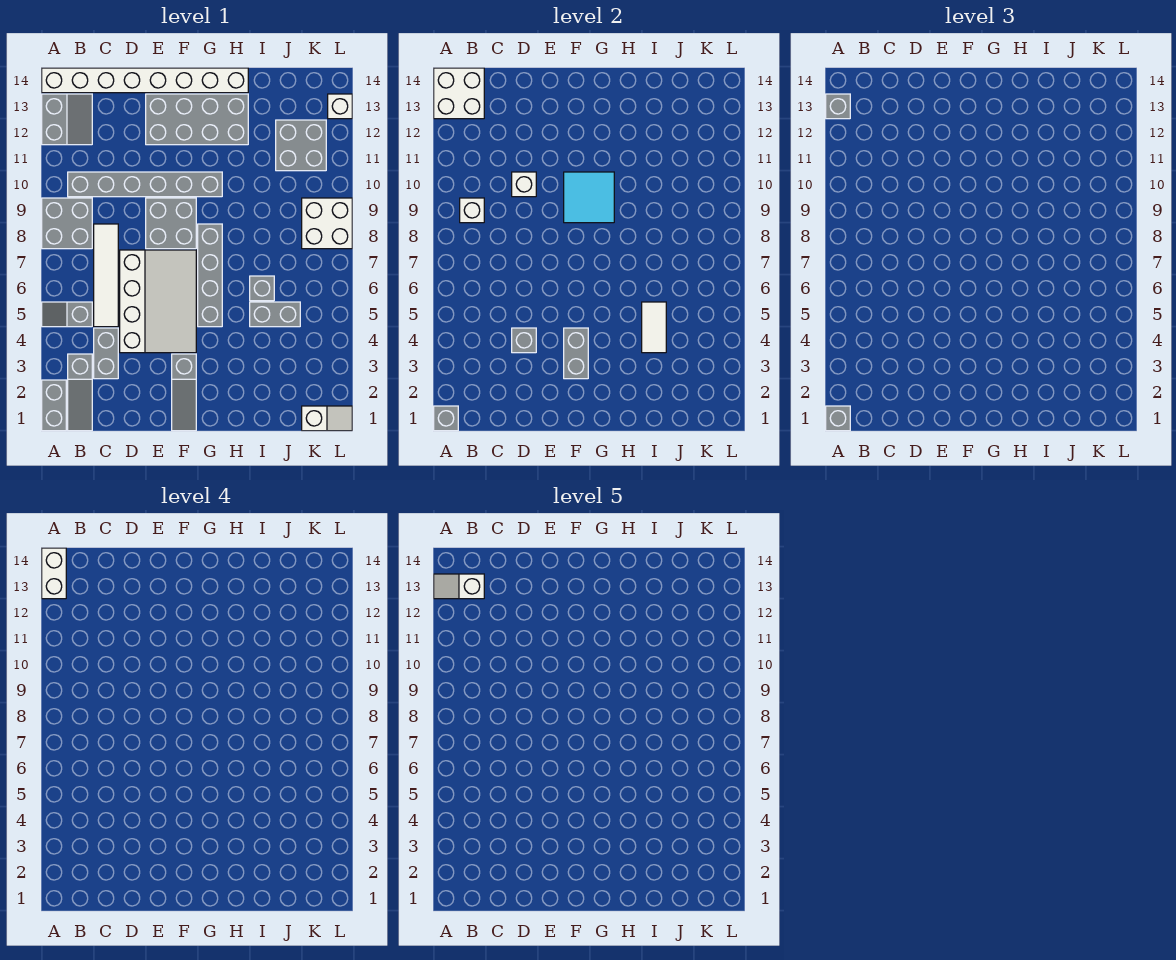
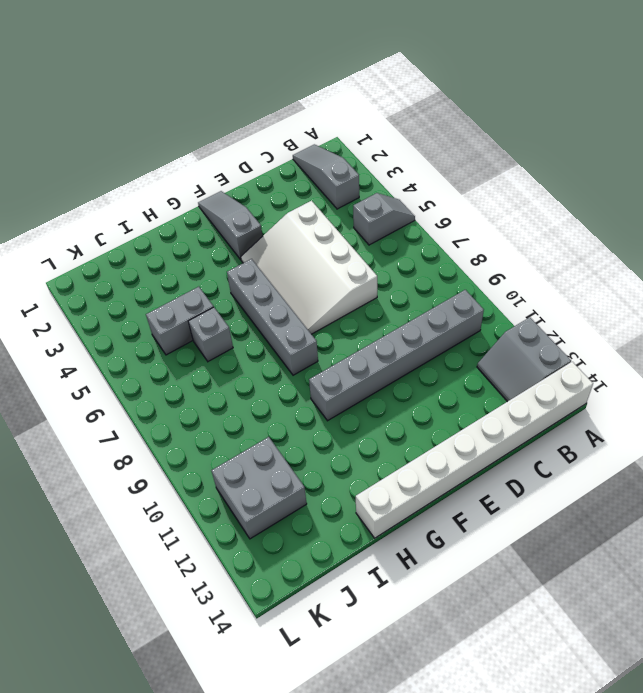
none -> grey brick A1:A2 level 1
none -> grey brick A8:B9 level 1
none -> grey brick C3:C4 level 1
none -> white tile C5:C8 level 1

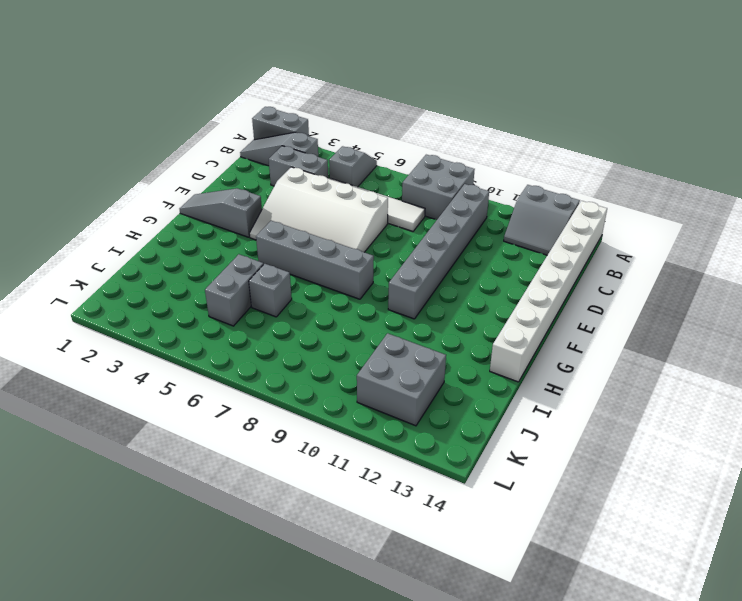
none -> grey brick E8:F9 level 1
none -> grey brick E12:H13 level 1
none -> white slope K1:L1 level 1 top K
none -> white brick K8:L9 level 1

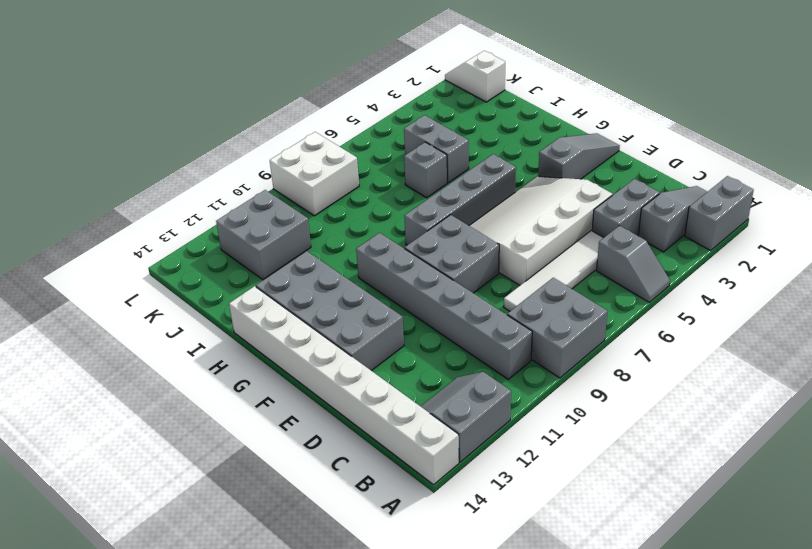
none -> white brick L13 level 1
none -> grey brick A1 level 2
none -> white brick A13:B14 level 2
none -> white brick B9 level 2

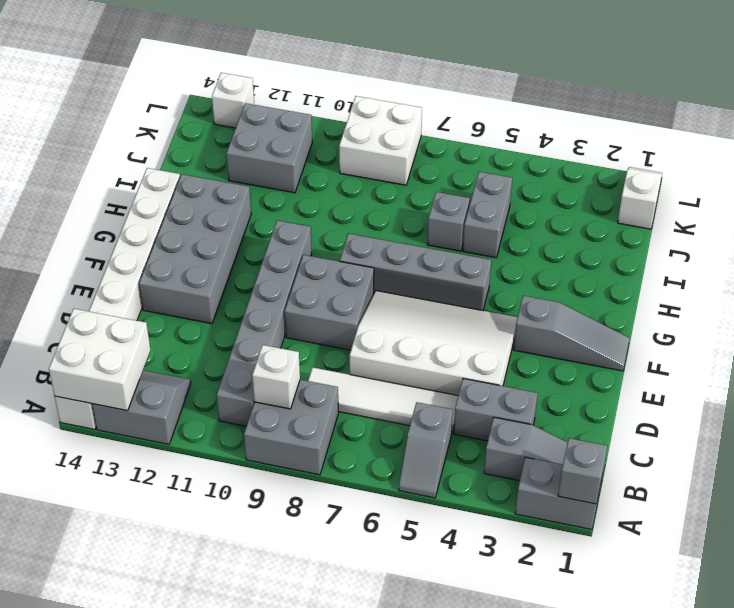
none -> grey brick D4 level 2
none -> white brick D10 level 2
none -> grey brick F3:F4 level 2
none -> cyan tile F9:G10 level 2

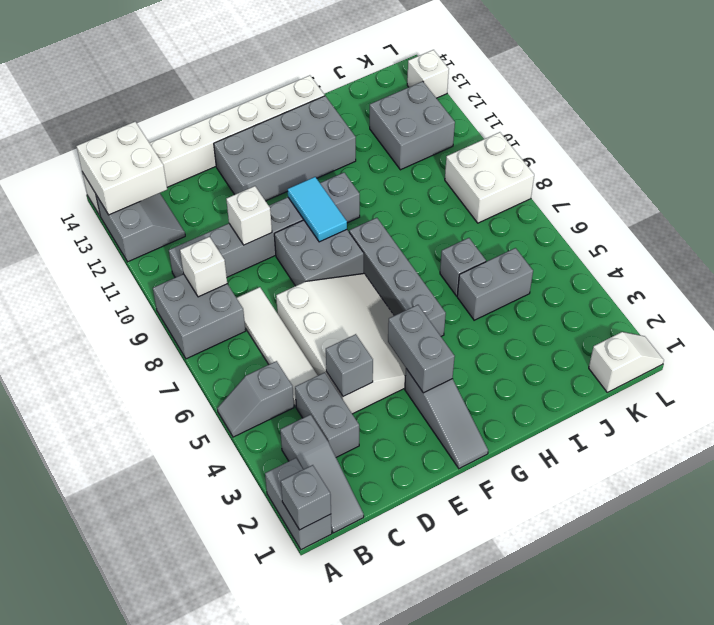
cyan tile F9:F10 level 2 -> cyan tile F9:G10 level 2
none -> white tile I4:I5 level 2
none -> grey brick A1 level 3
none -> grey brick A13 level 3
none -> white brick A13:A14 level 4

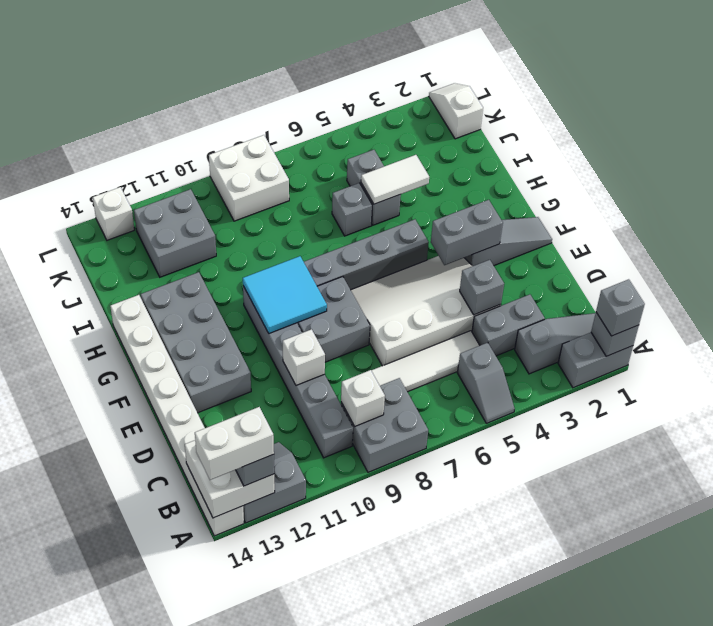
none -> white slope A13:B13 level 5 top B

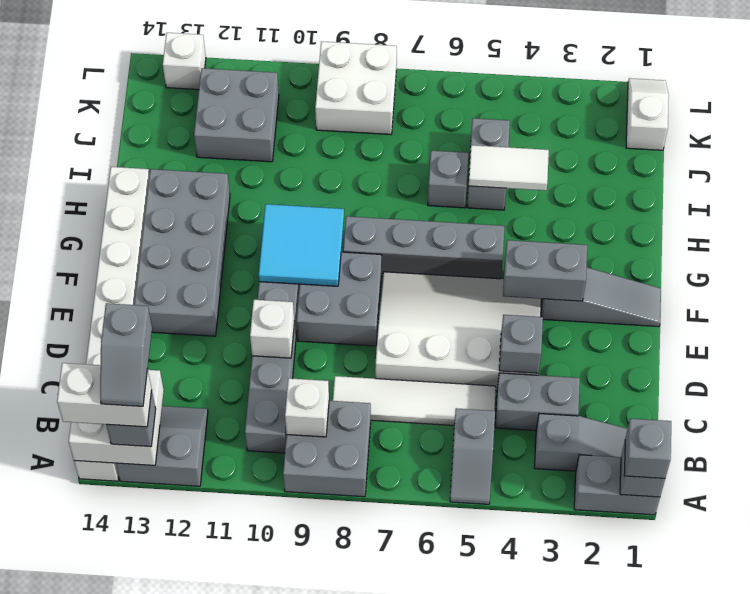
grey slope A13:B13 level 5 top B -> white slope A13:B13 level 5 top B

